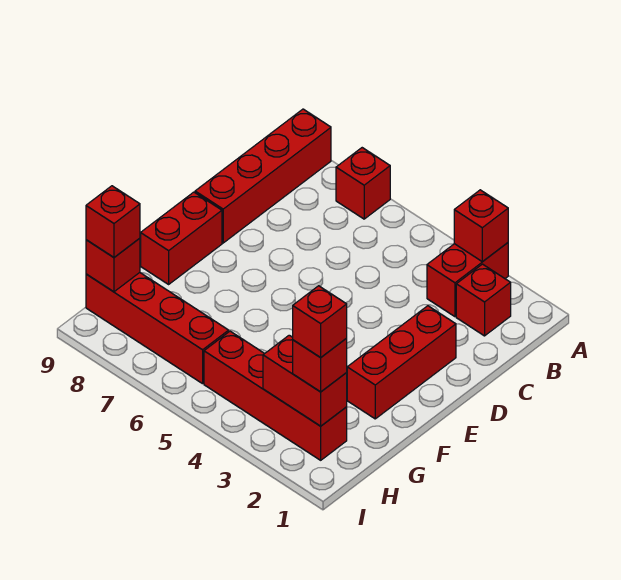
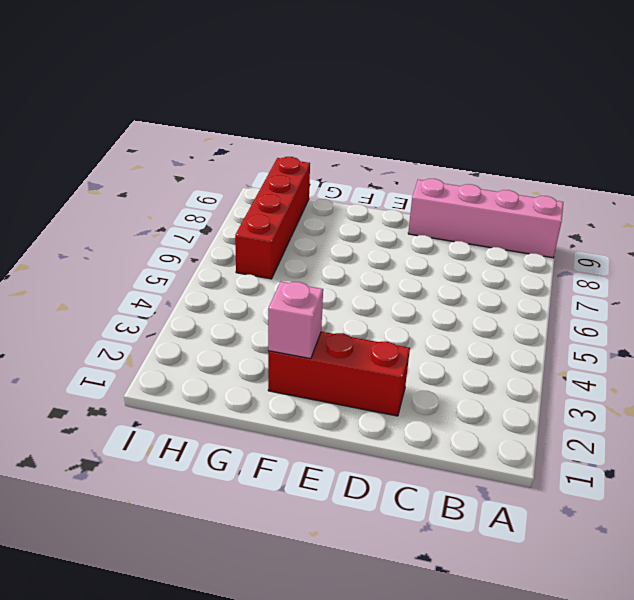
pink brick A9:D9 level 1 -> red brick A9:D9 level 1
pink brick F2 level 2 -> none
none -> red brick A3:B3 level 1
none -> red brick A7 level 1
none -> red brick B2 level 1

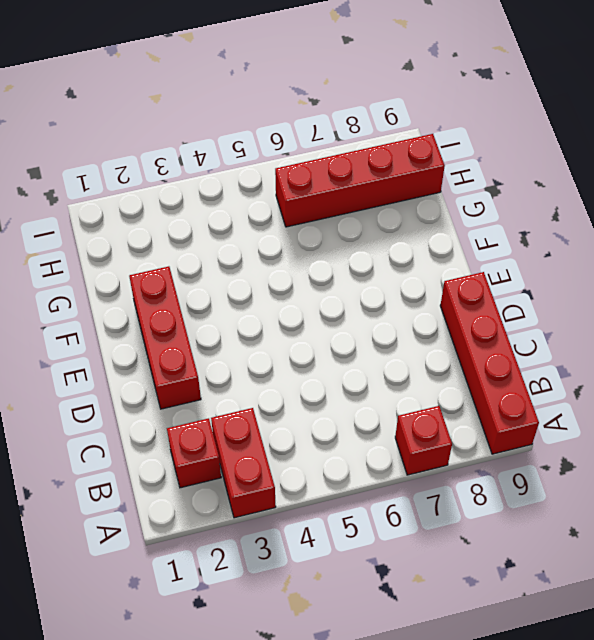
none -> red brick E9:F9 level 1
none -> red brick H2:H5 level 1
none -> red brick A3 level 2

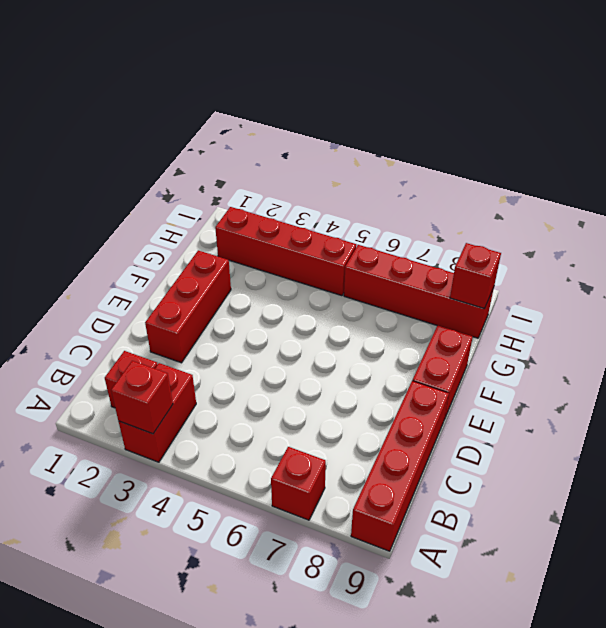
none -> red brick H2:H3 level 2
none -> red brick H2 level 3
none -> red brick H9 level 3

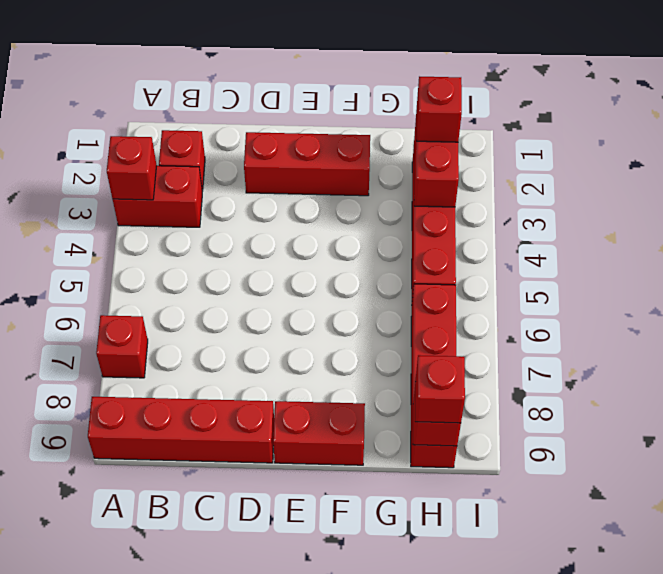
none -> red brick H2 level 4

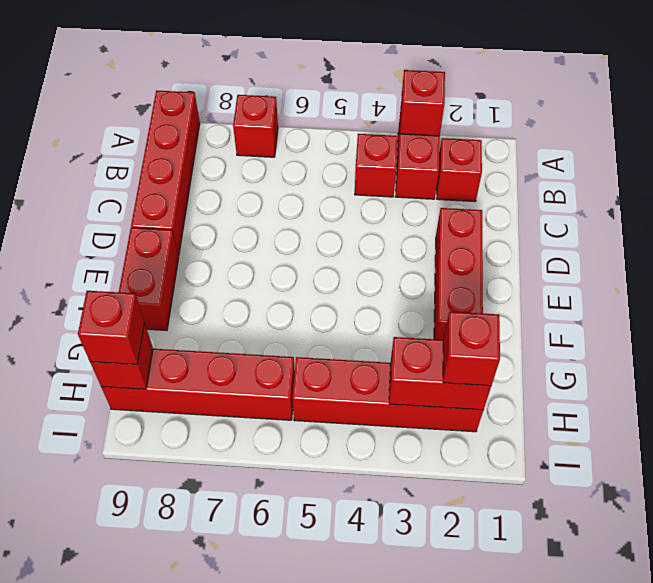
red brick B4 level 1 -> red brick H2 level 4

